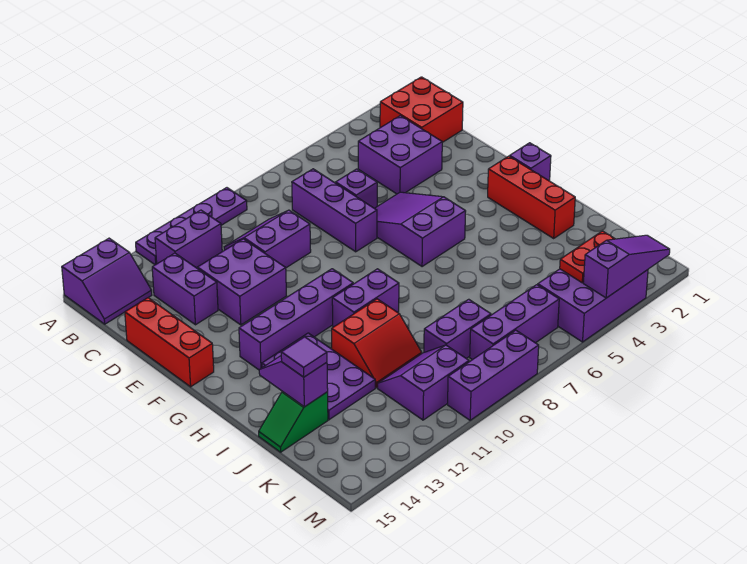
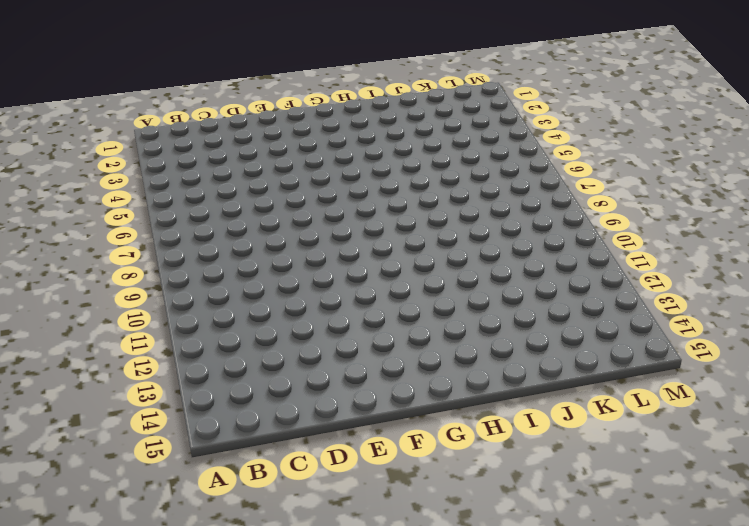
none -> purple plate A9:A12 level 1
none -> purple slope A14:B15 level 1 top A
none -> red brick B1:C2 level 1

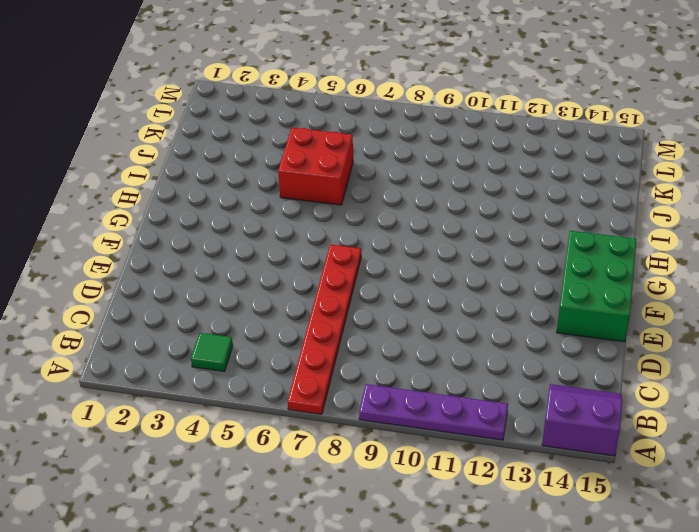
red plate A7:F7 level 1 -> purple brick C7:E7 level 1
green tile B4 level 1 -> none
green brick E14:G15 level 1 -> red brick D15:F15 level 1
red brick I5:J6 level 1 -> red brick B1:C2 level 1
none -> purple brick B11:B12 level 1
none -> purple brick C3:D4 level 1
none -> purple slope C9:D10 level 1 top D

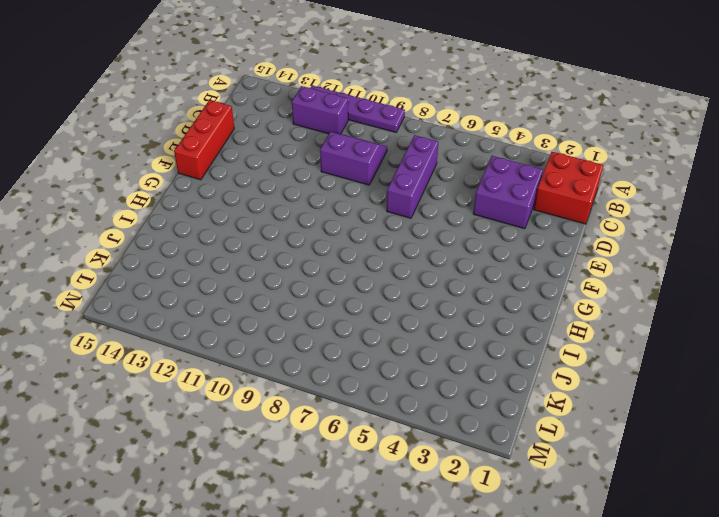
none -> purple slope A14:B15 level 1 top A
none -> purple brick C13:D13 level 1
none -> purple brick D6 level 1

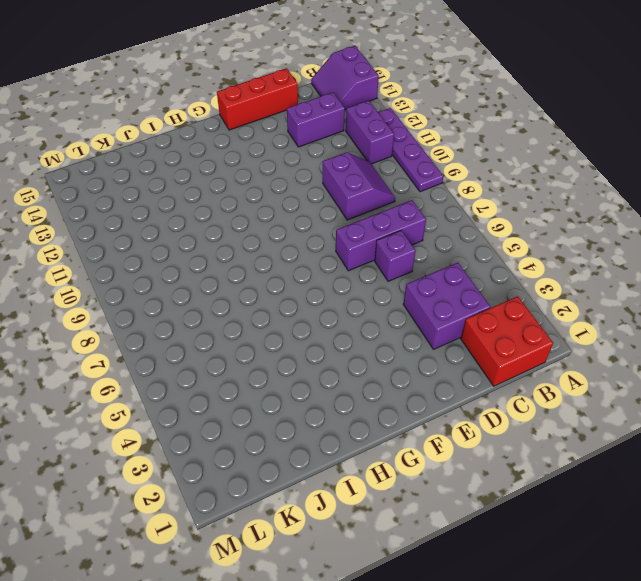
none -> purple brick D11:E12 level 1
none -> purple slope E5:G6 level 1 top G
none -> purple brick G1 level 1

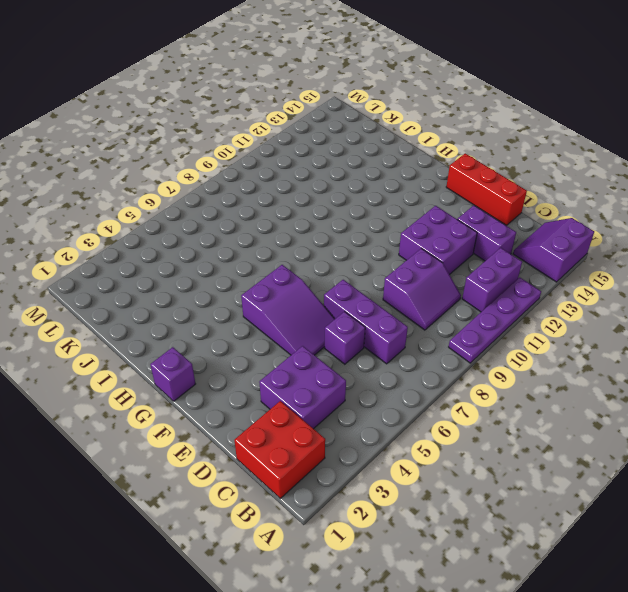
none -> red brick G2:I2 level 1
none -> purple brick G10:G13 level 1
none -> purple brick H9:H10 level 1

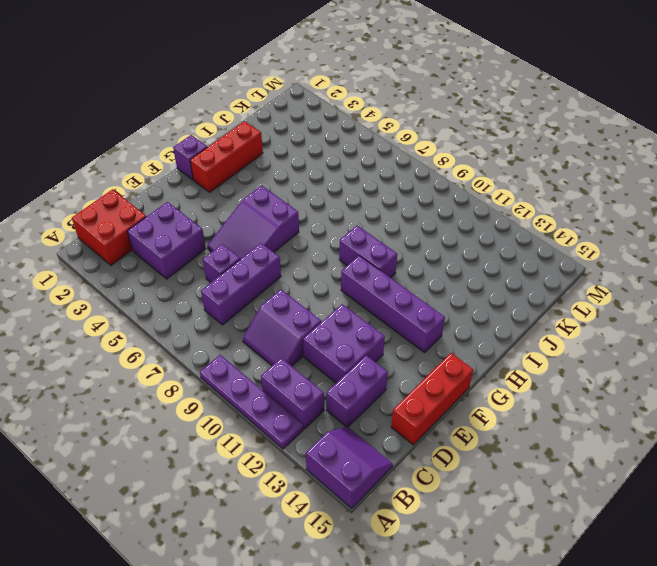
none -> purple plate H12:J13 level 1
none -> red slope I10:J11 level 1 top I
none -> green slope J14:J15 level 1 top 14

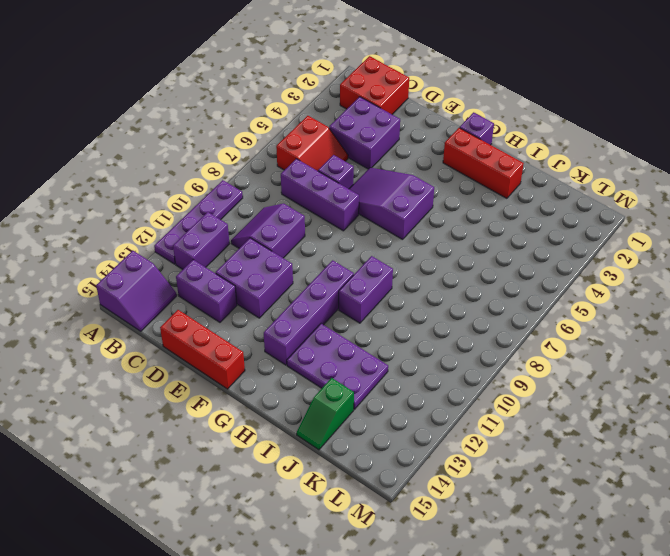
red slope B5:C6 level 1 top B -> red slope I10:J11 level 1 top I
none -> purple brick K8:K9 level 1
none -> purple slope K10:L11 level 1 top L
none -> purple brick L3:M5 level 1

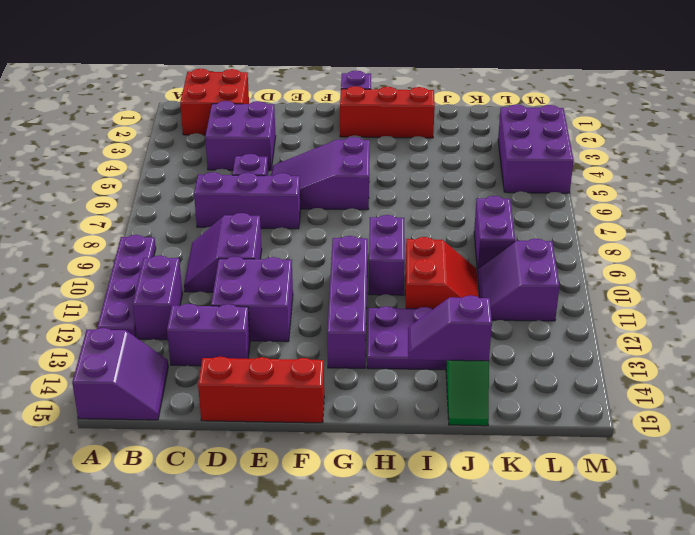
none -> purple brick L6:L8 level 1
none -> purple brick M8:M10 level 1
none -> red plate L3:L4 level 2

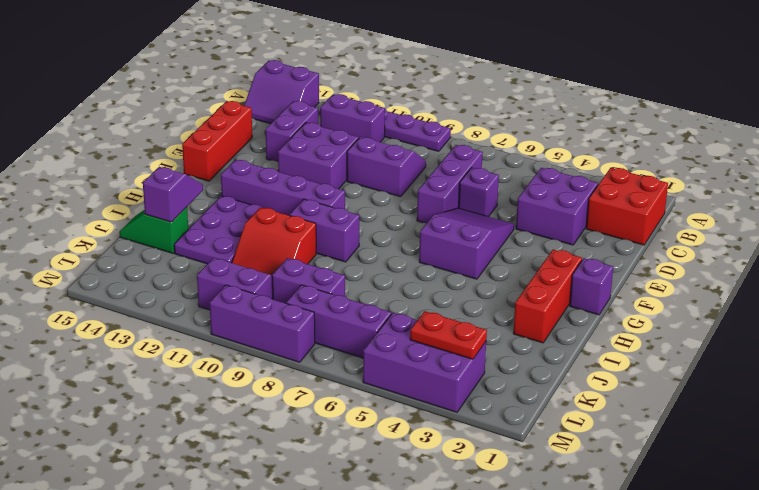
none -> purple slope M2:M4 level 2 top 4
none -> purple tile J14 level 3

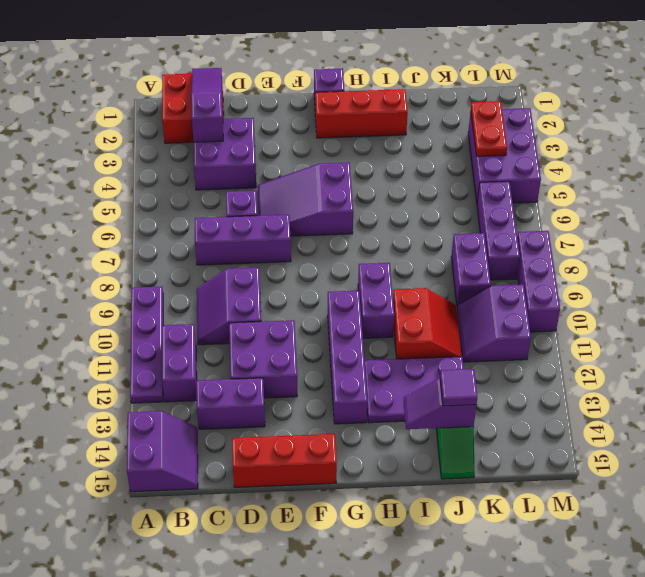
purple slope C1:C3 level 2 top 3 -> purple slope M2:M4 level 2 top 4

